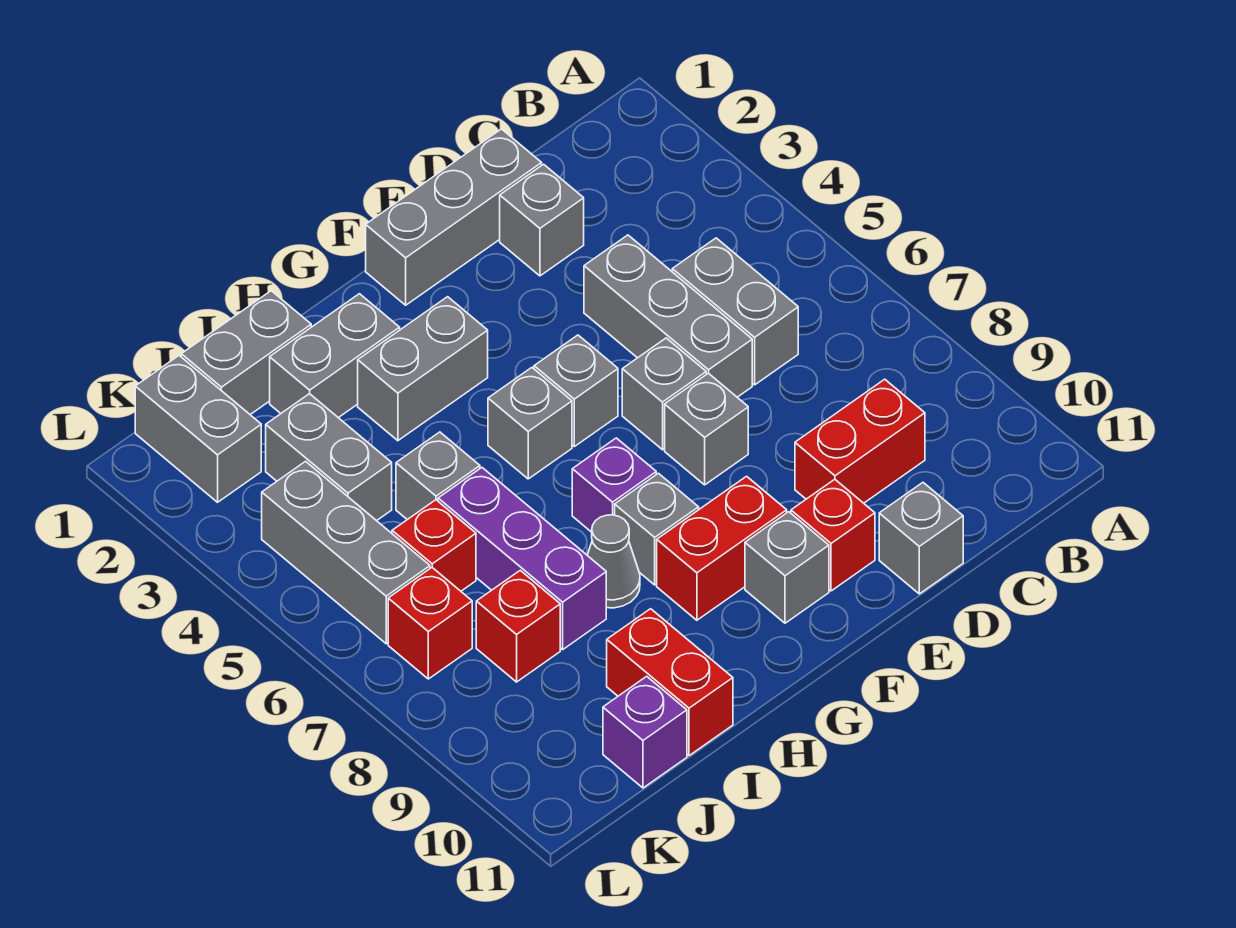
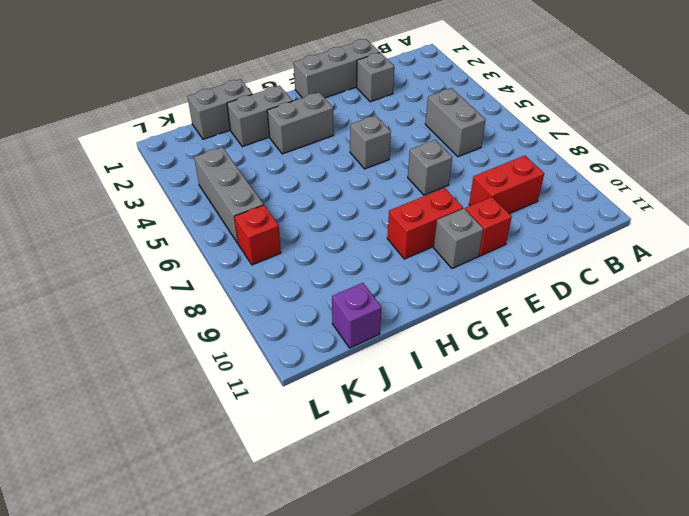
none -> grey brick D4:D6 level 1
none -> grey brick D11 level 1
none -> grey brick E6 level 1

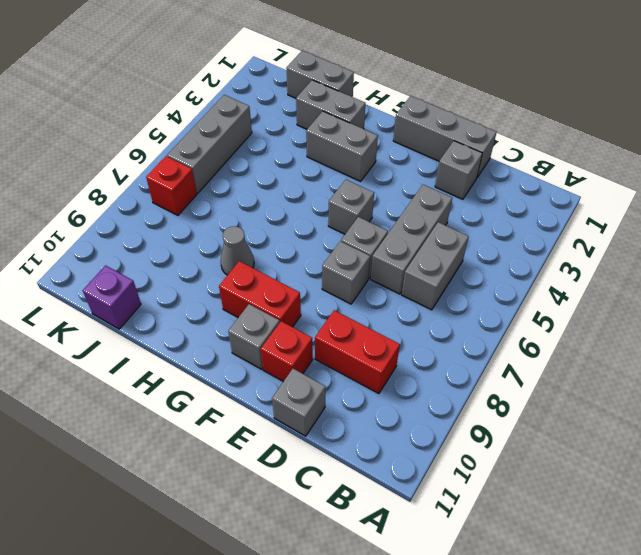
none -> grey brick G5 level 1
none -> purple brick G7 level 1
none -> grey brick G8 level 1

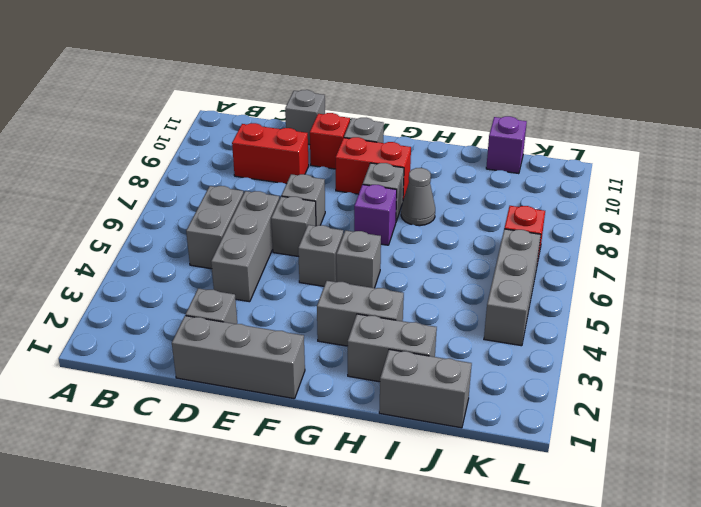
none -> grey brick I5 level 1
none -> purple brick I6:I8 level 1
none -> red brick I10:I11 level 1

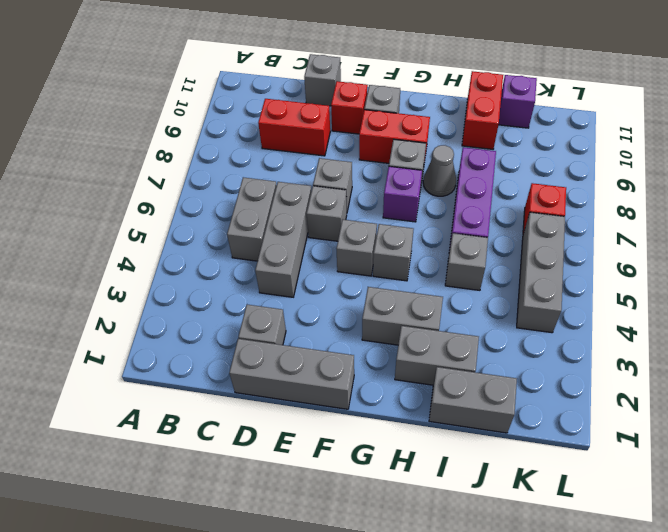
none -> grey brick J3:J4 level 1
none -> red brick J6 level 1
none -> red brick J8 level 1

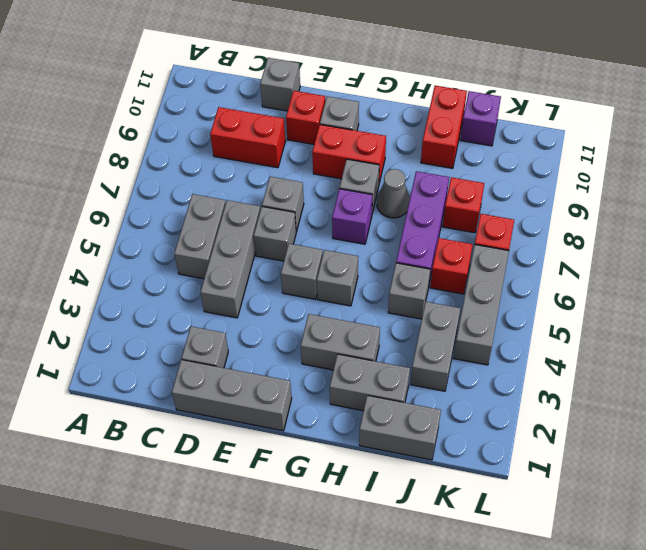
none -> grey brick K1:K2 level 1

